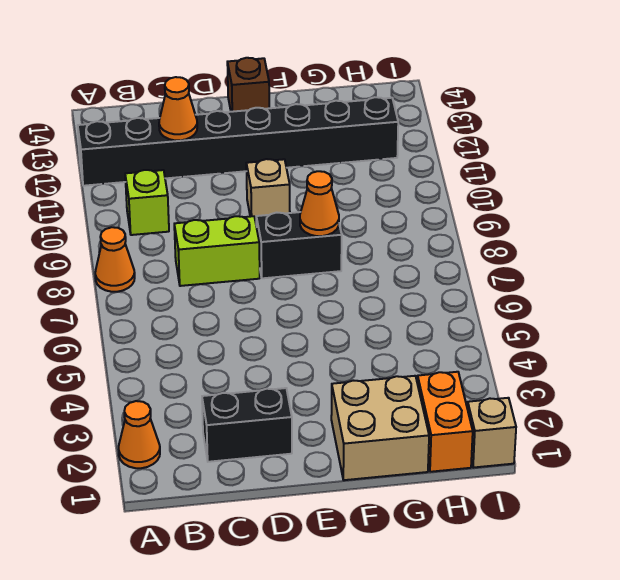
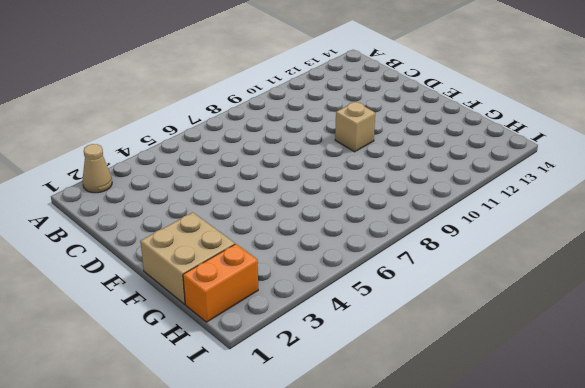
tan cone A2 level 1 -> orange cone A2 level 1
none -> orange cone A8 level 1
none -> black brick A12:H12 level 1
none -> lime brick B10 level 1

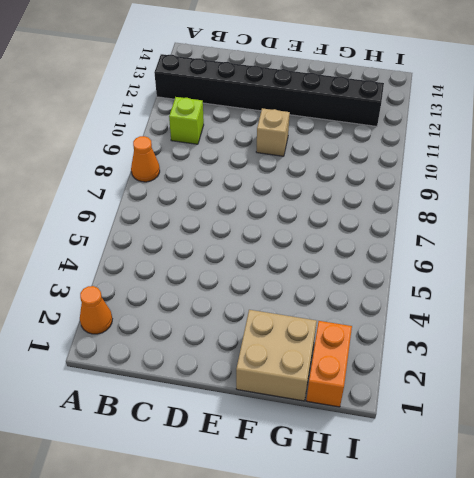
none -> black brick C2:D2 level 1
none -> lime brick C8:D8 level 1
none -> black brick E8:F8 level 1

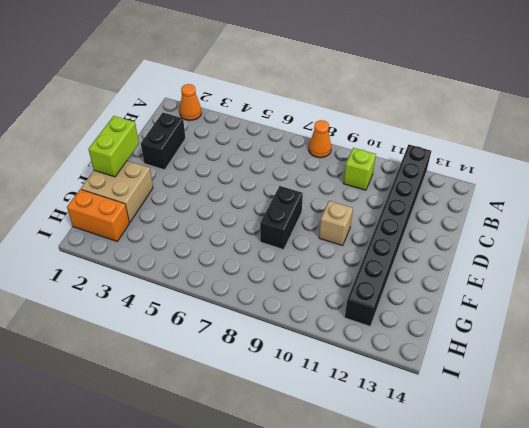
lime brick E1:F1 level 2 -> lime brick C8:D8 level 1
none -> brown brick E14 level 1
none -> tan brick I1 level 1
none -> orange cone C12 level 2

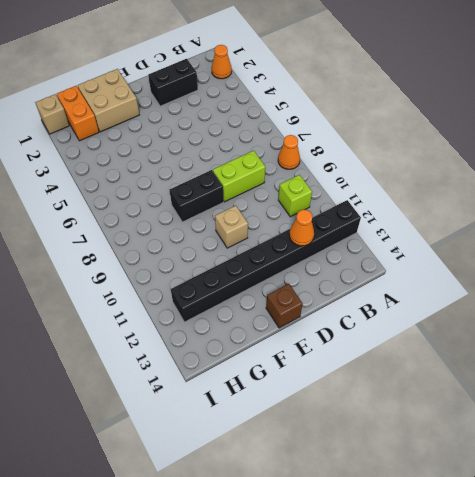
none -> orange cone F8 level 2

